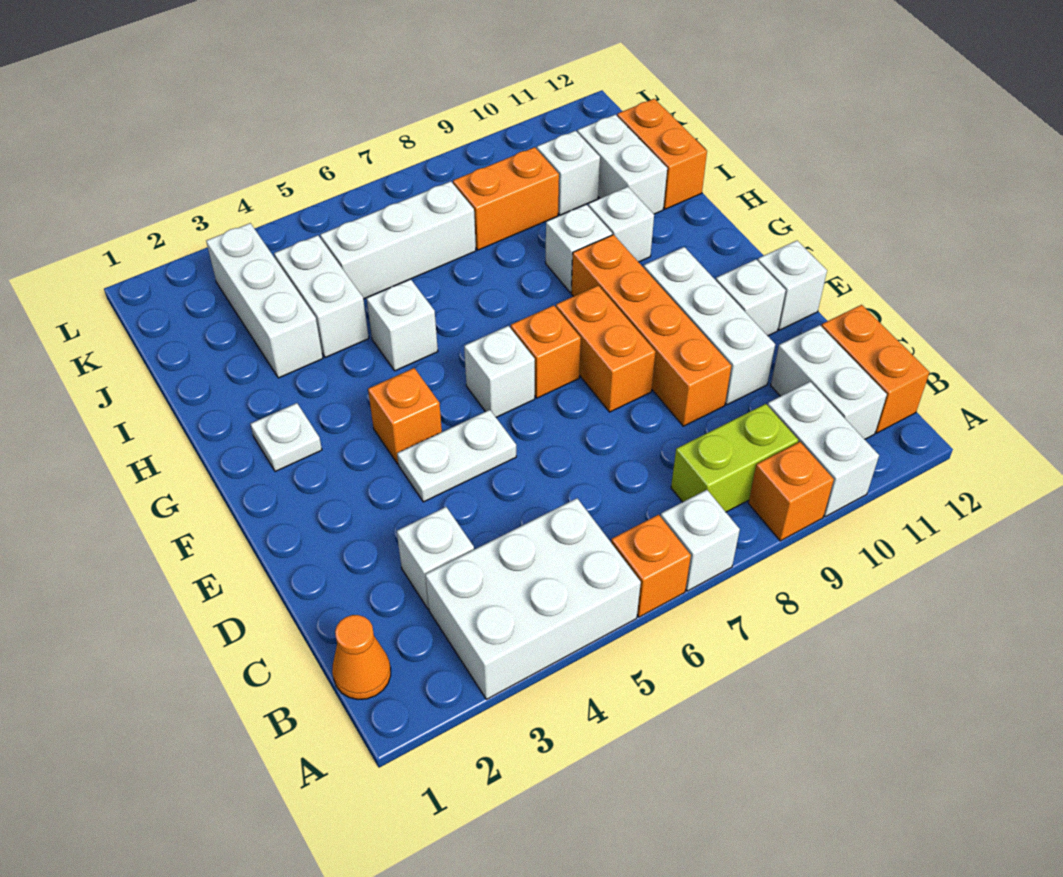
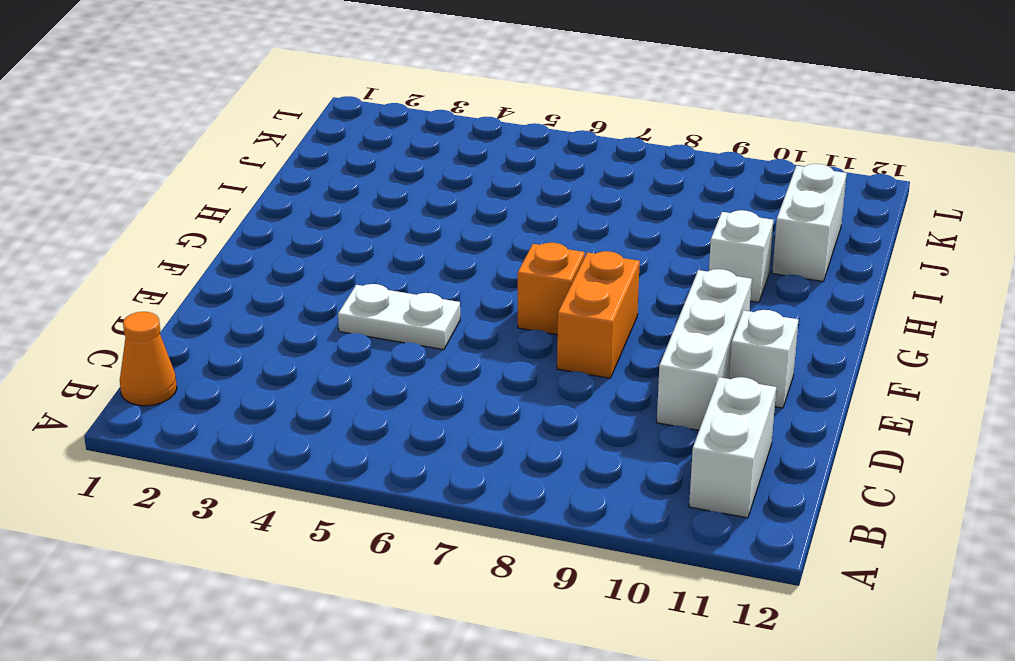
none -> white brick A3:B5 level 1
none -> orange brick A6 level 1
none -> white brick A7 level 1
none -> orange brick A9 level 1

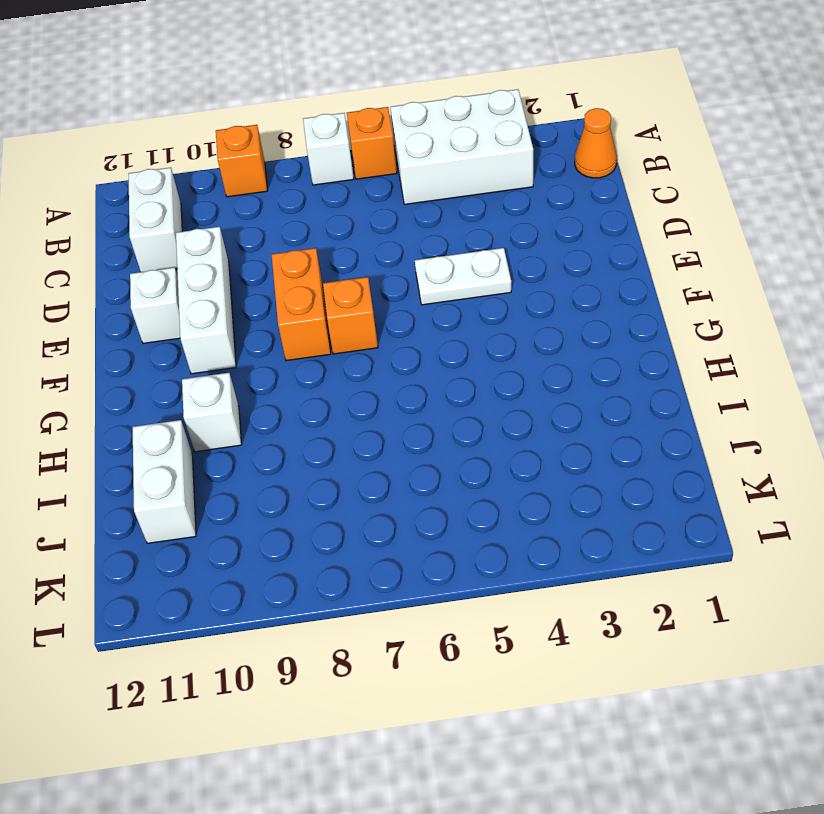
none -> white brick A10:B10 level 1
none -> lime brick B8:B9 level 1
none -> orange brick B12:C12 level 1
none -> white brick C3 level 1

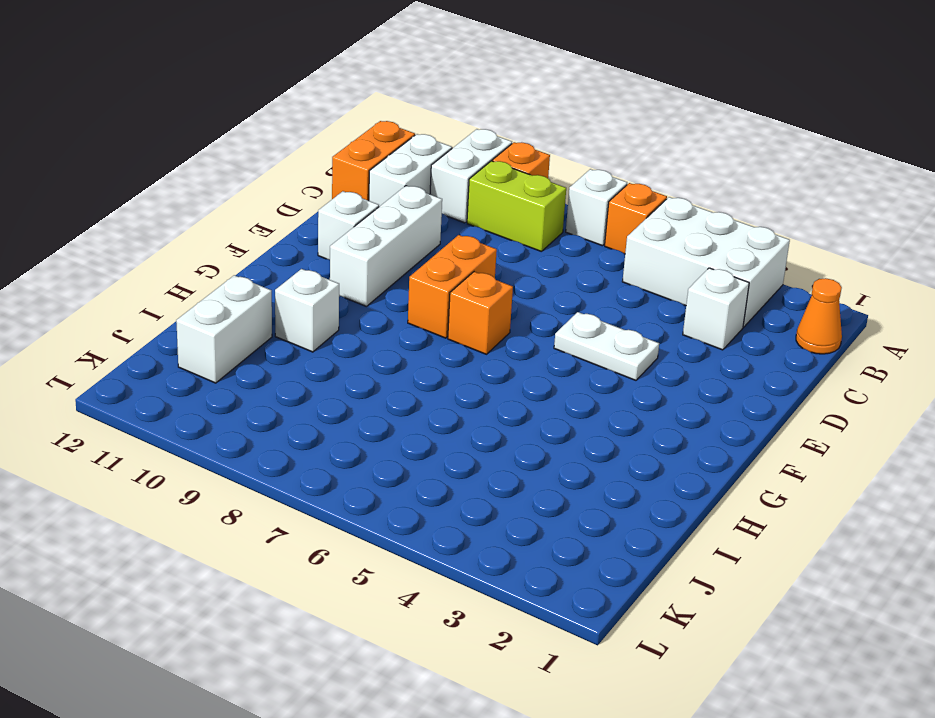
none -> orange brick D9:G9 level 1
none -> white brick E12 level 1
none -> orange brick F4 level 1
none -> white brick F6 level 1

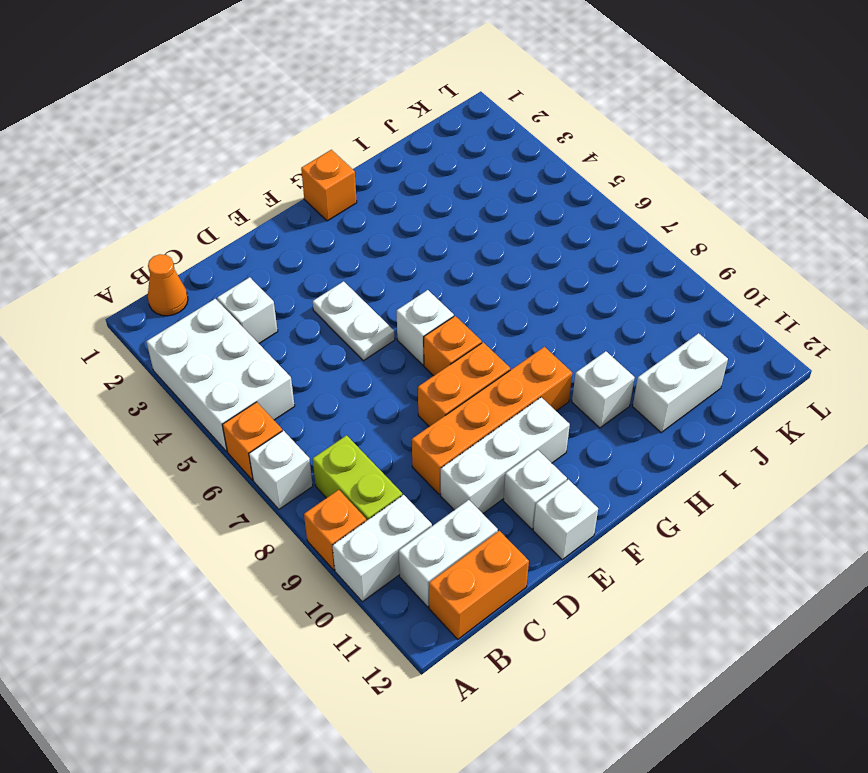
orange brick G1 level 1 -> orange brick F4 level 1
none -> white plate G2 level 1
none -> white brick H5 level 1
none -> white brick H9 level 1
none -> white brick I3:K3 level 1

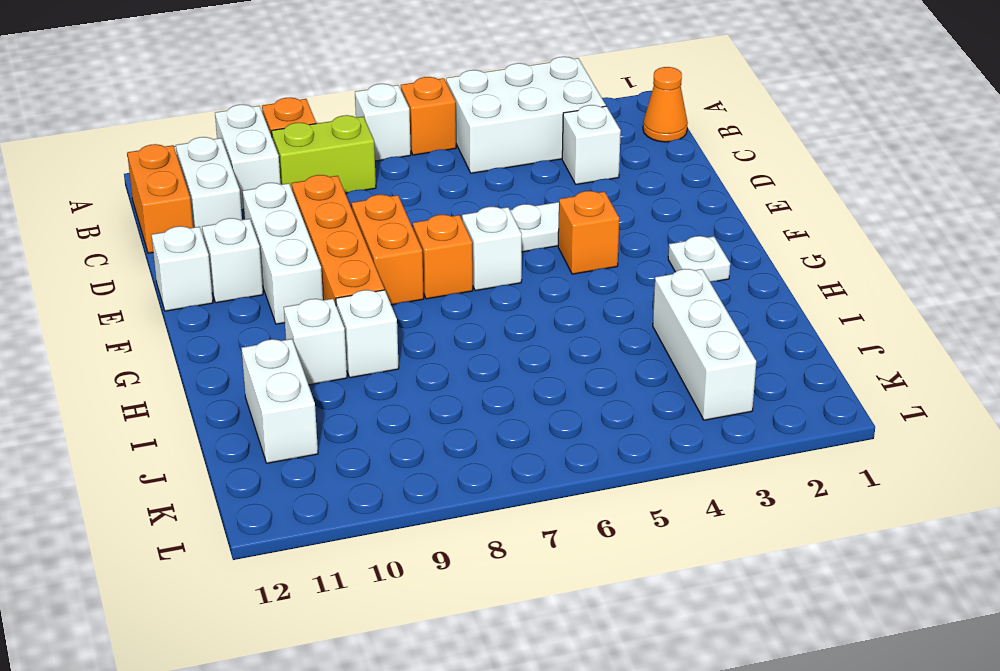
none -> white brick H5 level 1
none -> white brick I4:J4 level 1
none -> orange brick I12:J12 level 1
none -> white brick J5:J7 level 1

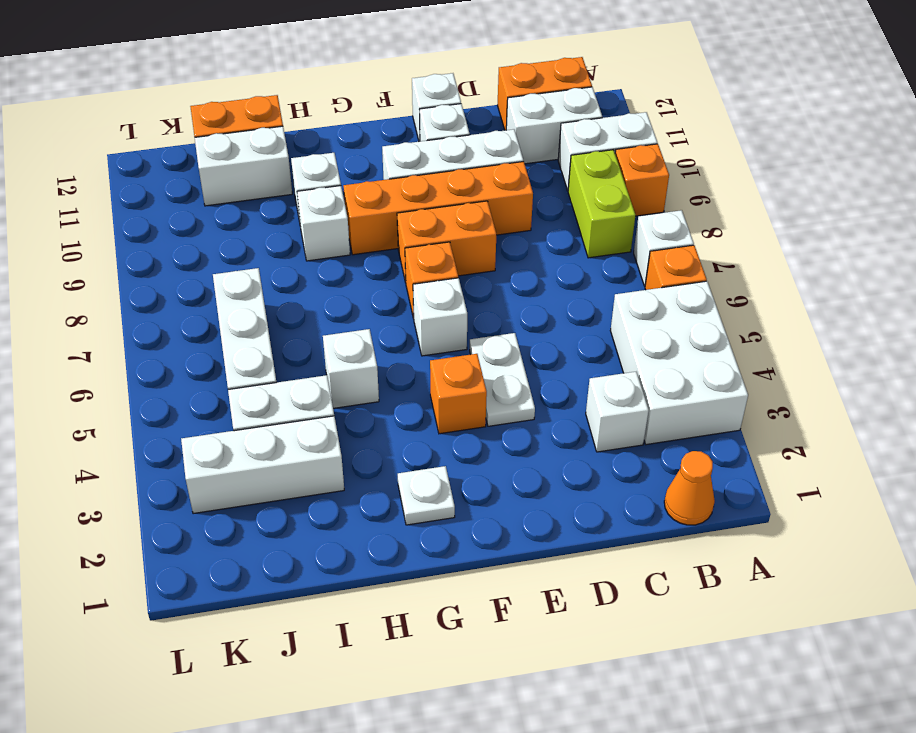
none -> orange brick J8:J9 level 1
none -> white brick J10 level 1

